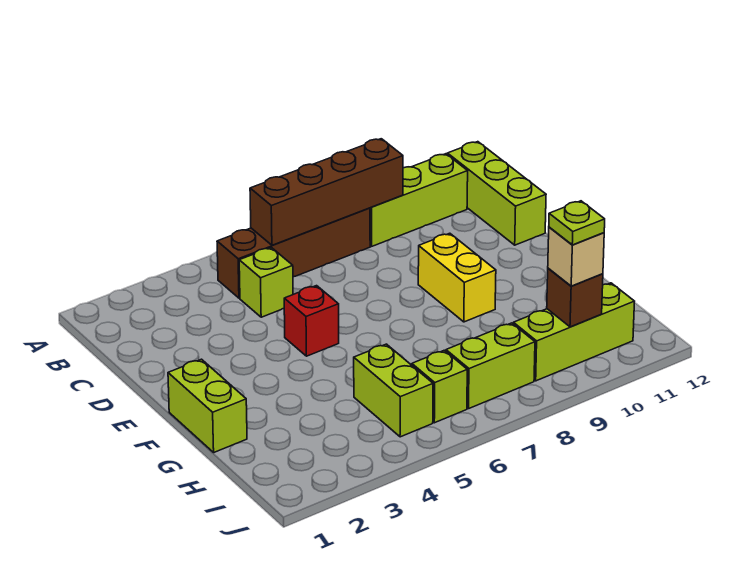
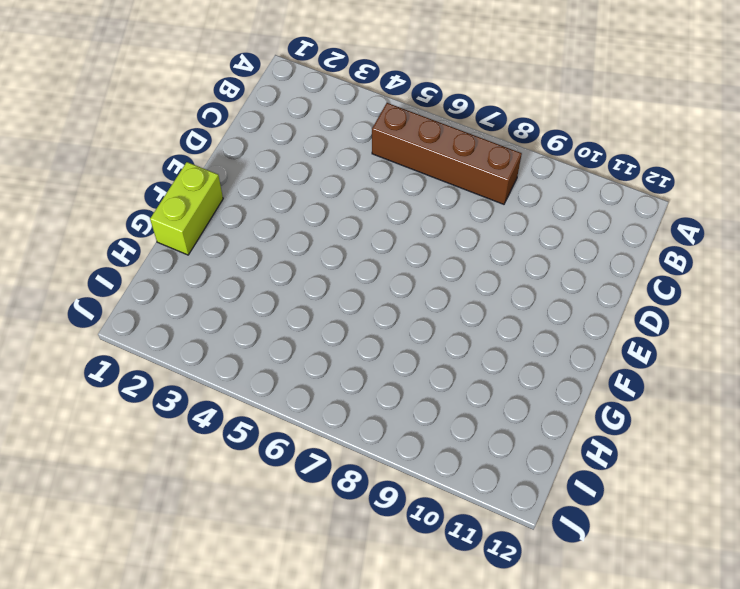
none -> lime brick B9:B11 level 1
none -> lime brick B12:D12 level 1
none -> lime brick C5 level 1

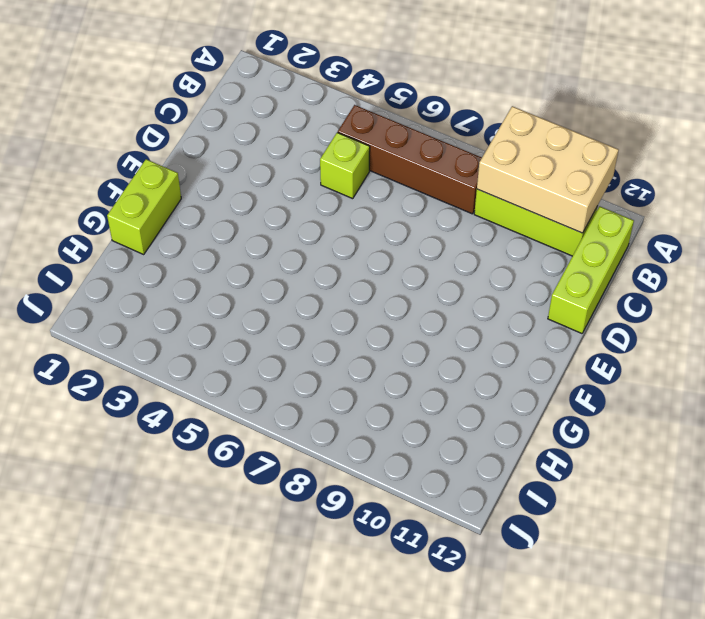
tan brick A9:B11 level 2 -> brown brick B6:B9 level 2
none -> red brick E5 level 1
none -> yellow brick E9:F9 level 1
none -> lime brick H5:I5 level 1

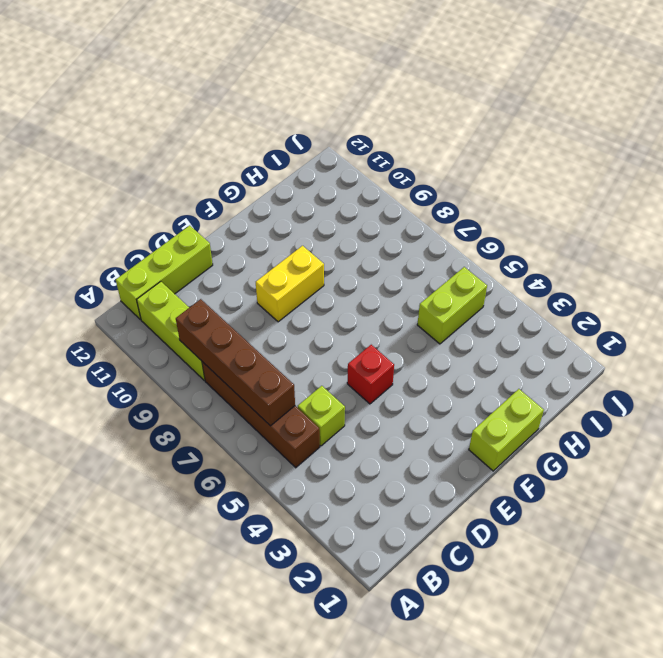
none -> lime brick I6 level 1
none -> lime brick I7:I8 level 1
none -> lime brick I9:I11 level 1

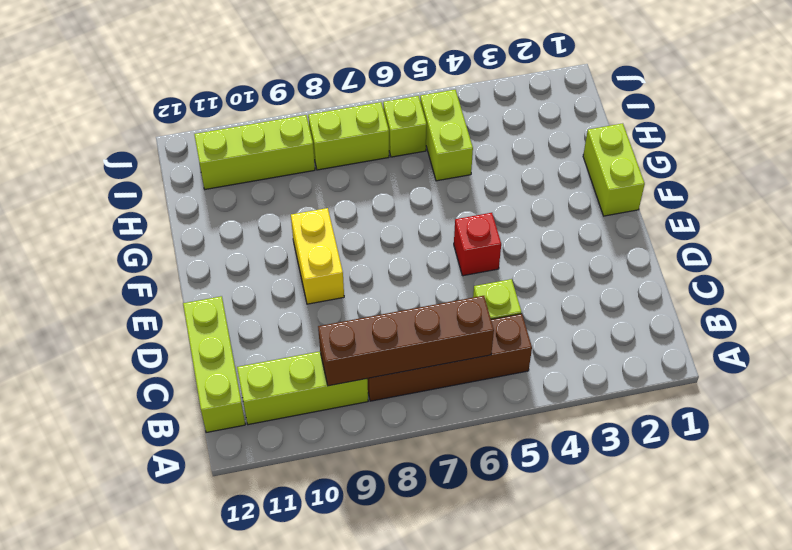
none -> brown brick I10 level 2
none -> tan brick I10 level 3
none -> lime plate I10 level 4

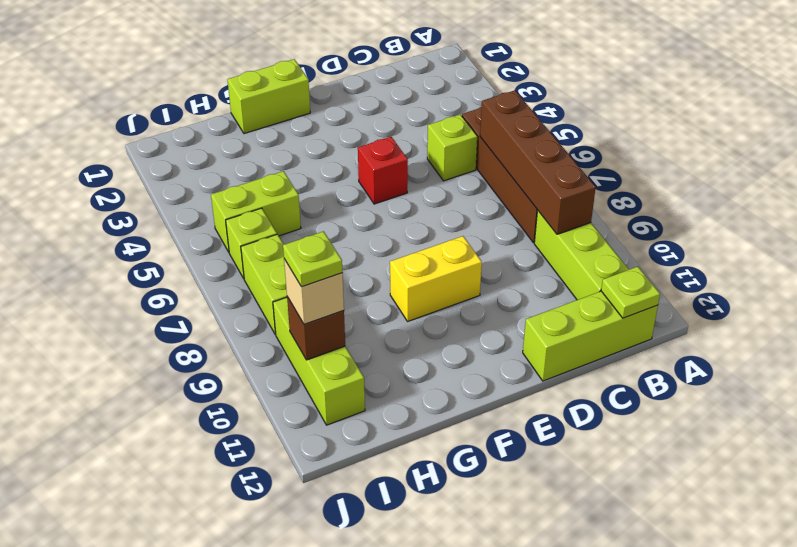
lime plate B12 level 2 -> none

